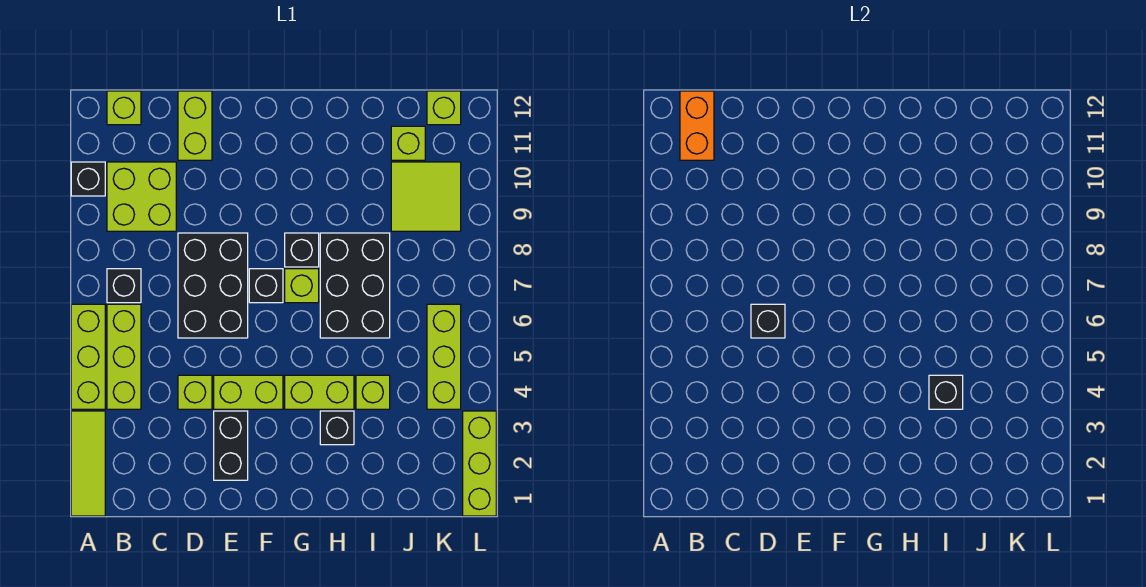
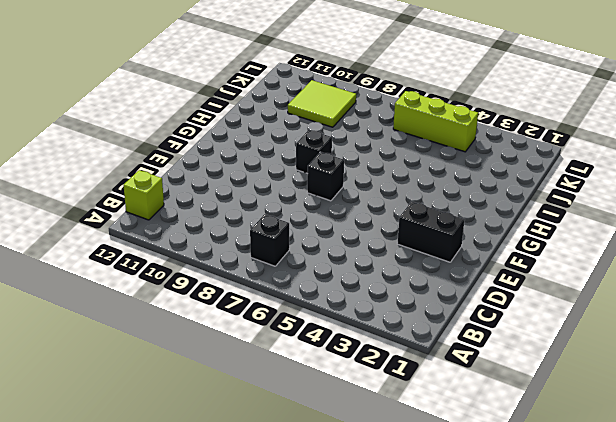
none -> lime tile A1:A3 level 1
none -> lime brick A4:A6 level 1
none -> black brick A10 level 1

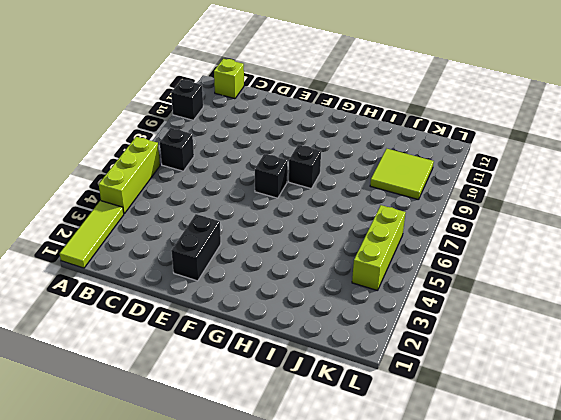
none -> lime brick B4:B6 level 1
none -> lime brick B9:C10 level 1
none -> lime brick D4 level 1

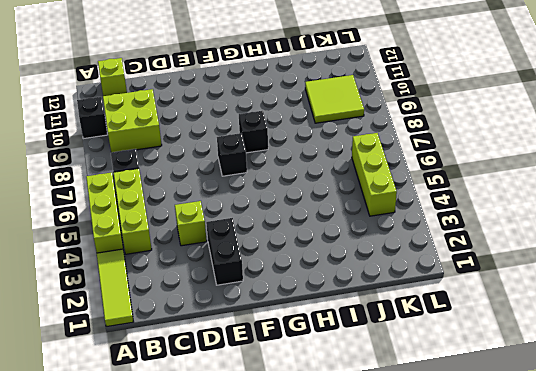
none -> black brick D6:E8 level 1
none -> lime brick D11:D12 level 1
none -> lime brick E4:F4 level 1

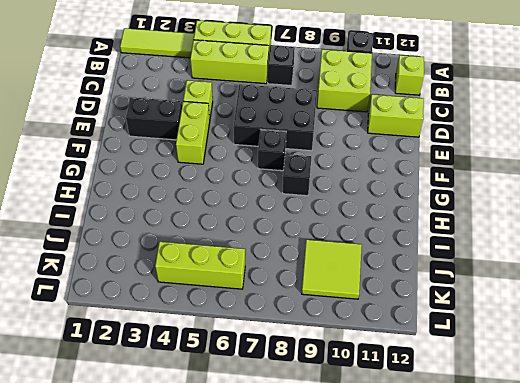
none -> lime brick G4:H4 level 1
none -> lime brick G7 level 1
none -> black brick H3 level 1

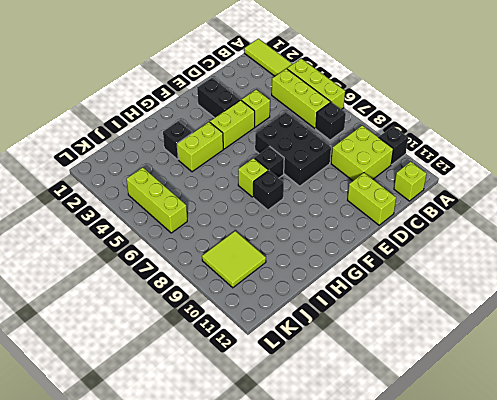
none -> black brick H6:I8 level 1
none -> lime brick I4 level 1
none -> lime brick J11 level 1

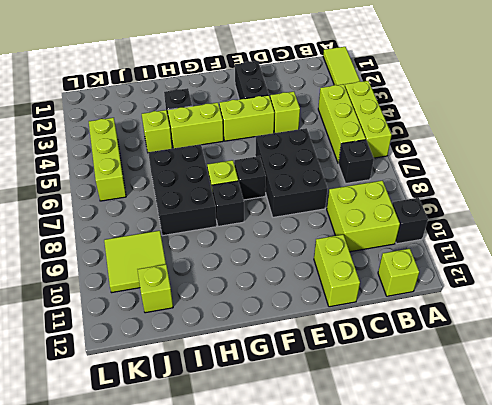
none -> lime brick K12 level 1
none -> lime brick L1:L3 level 1
none -> orange brick B11:B12 level 2

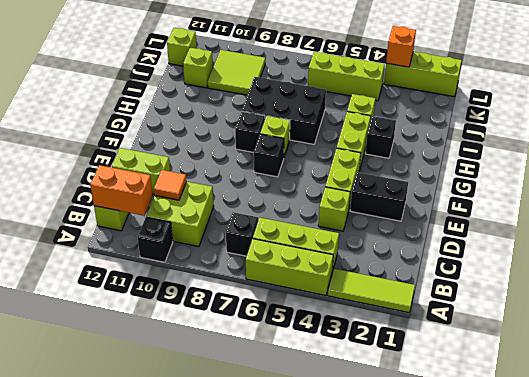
orange tile C10 level 2 -> none
orange brick L3 level 2 -> none
none -> black brick D6:E8 level 1
none -> black brick D6 level 2
none -> black brick I4 level 2

